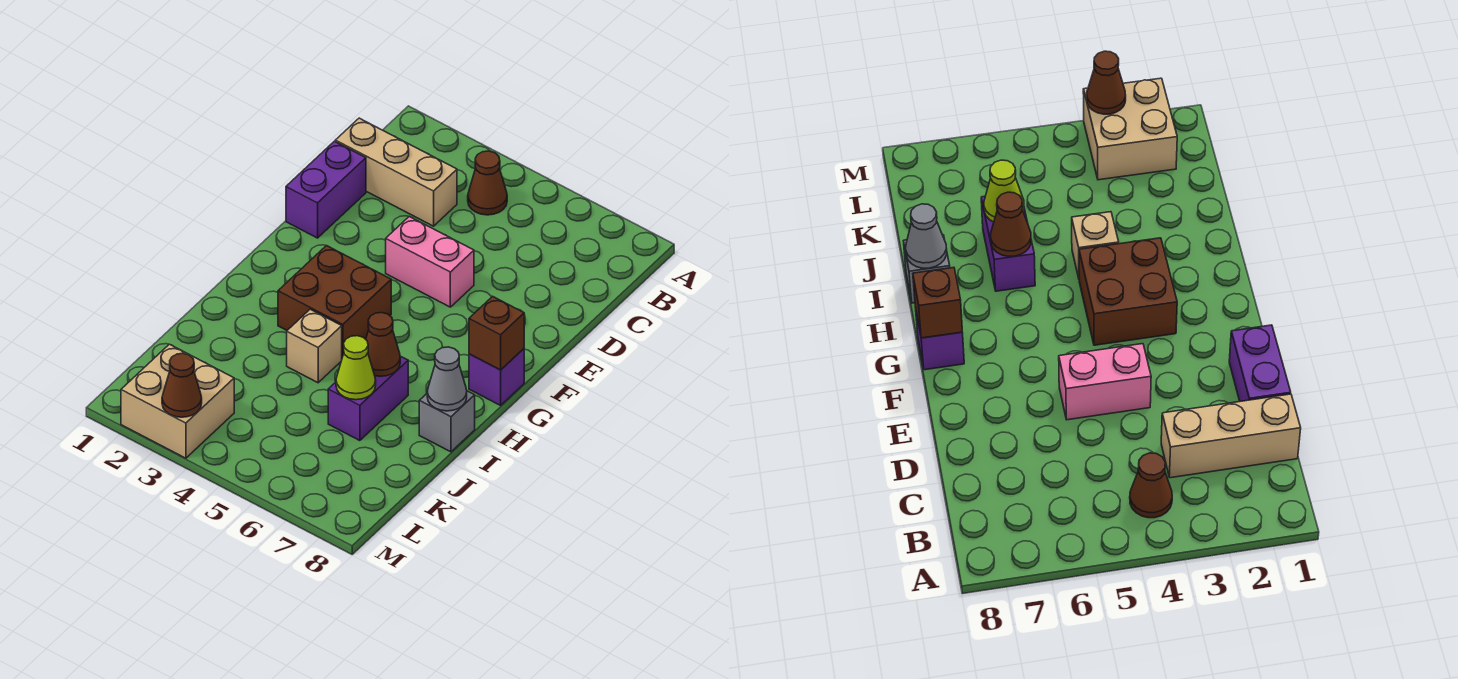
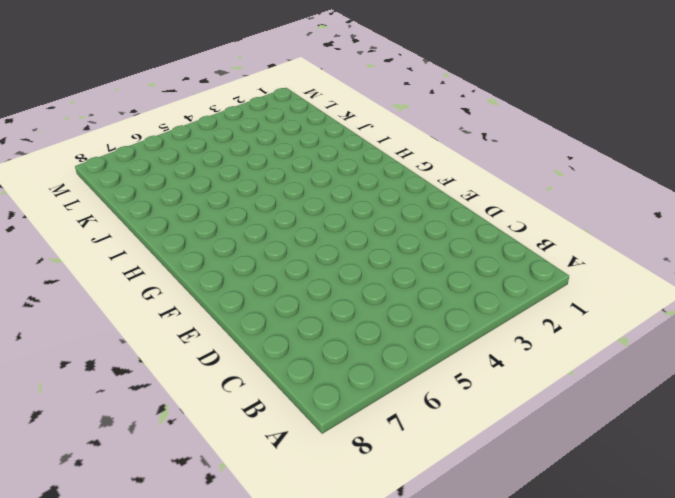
none -> brown cone B4 level 1
none -> tan brick C1:C3 level 1
none -> purple brick D1:E1 level 1

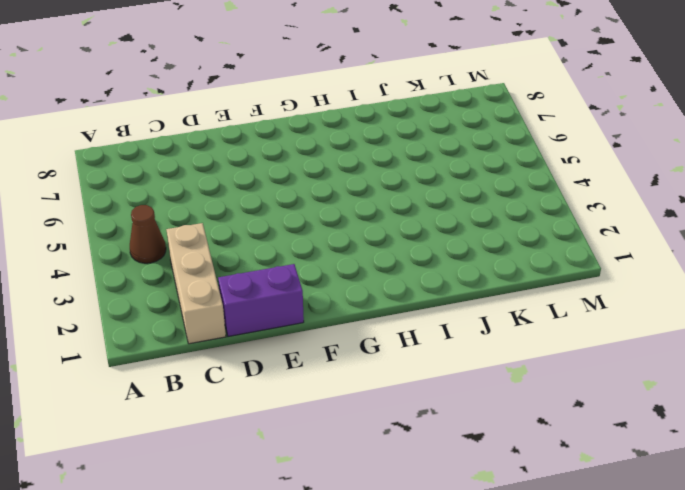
none -> pink brick E4:E5 level 1
none -> brown brick G3:H4 level 1
none -> purple brick G8 level 1

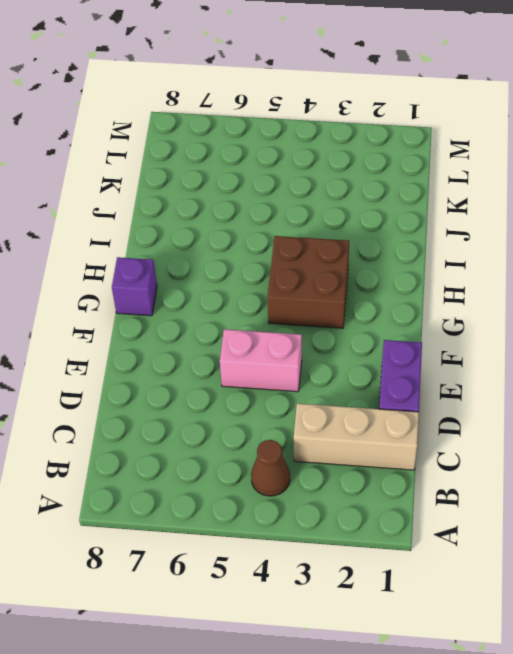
none -> tan brick I4 level 1
none -> purple brick I6:J6 level 1
none -> grey brick I8 level 1

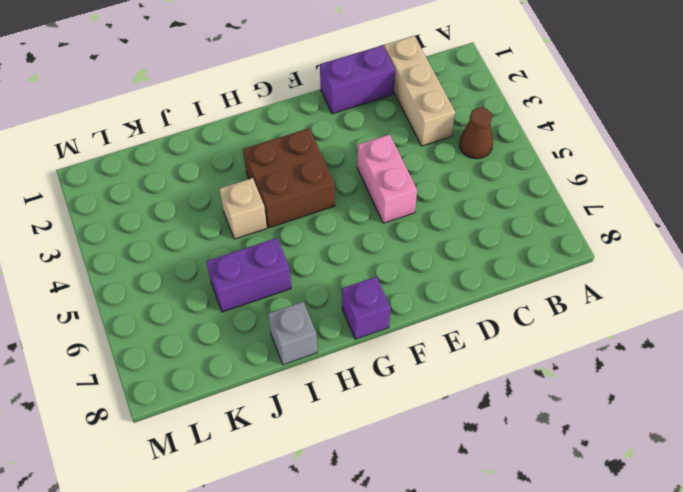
none -> tan brick L2:M3 level 1
none -> brown brick G8 level 2
none -> brown cone I6 level 2

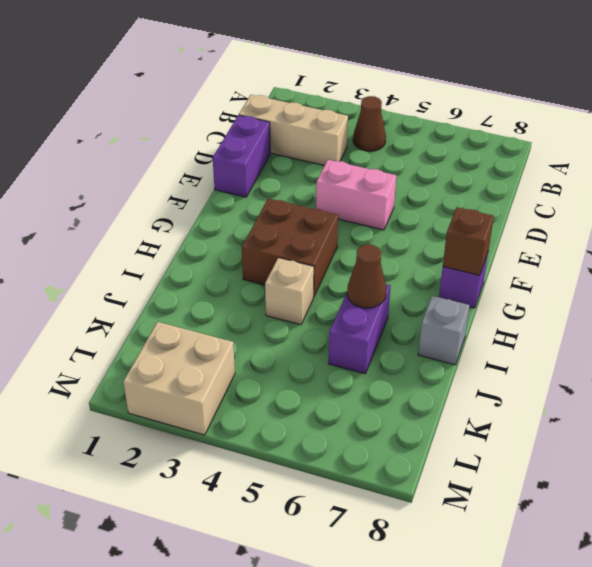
none -> grey cone I8 level 2
none -> lime cone J6 level 2
none -> brown cone M3 level 2

